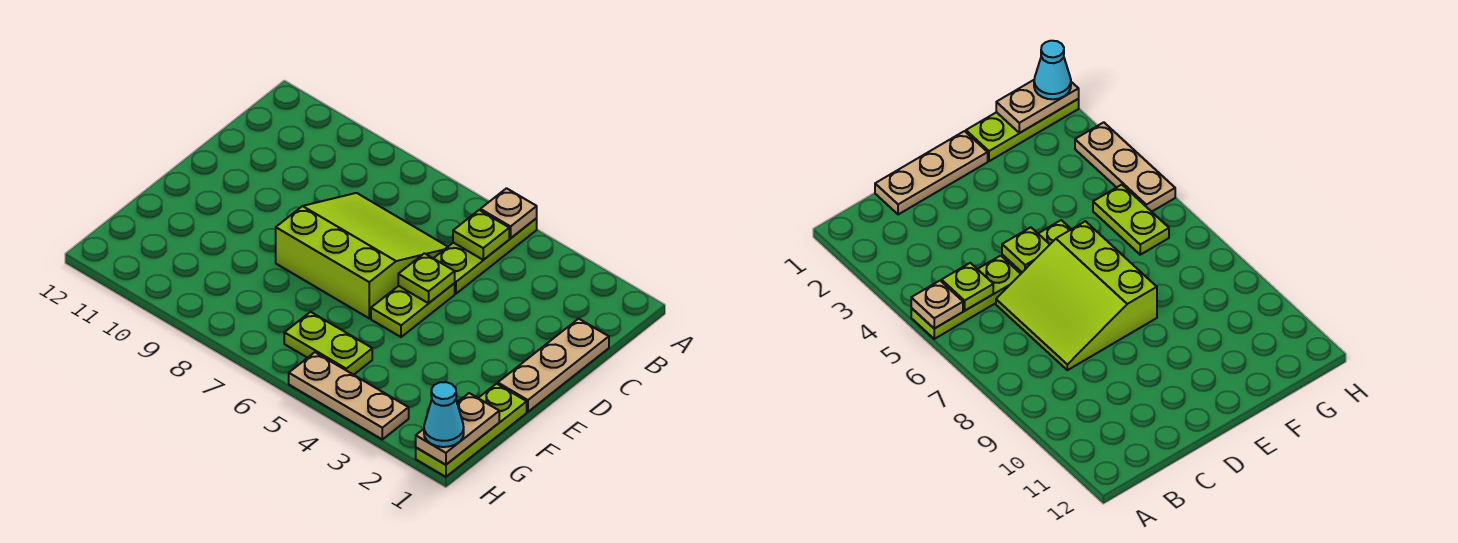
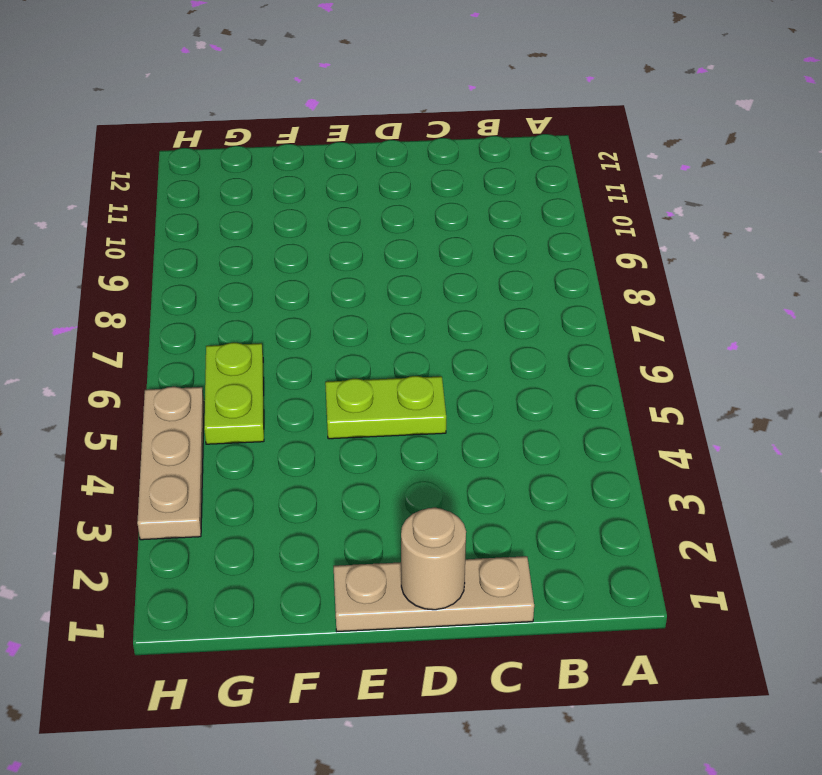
tan round brick D1 level 2 -> none
none -> lime plate A5:C5 level 1
none -> lime slope C6:E8 level 1 top E
none -> lime plate F1:H1 level 1

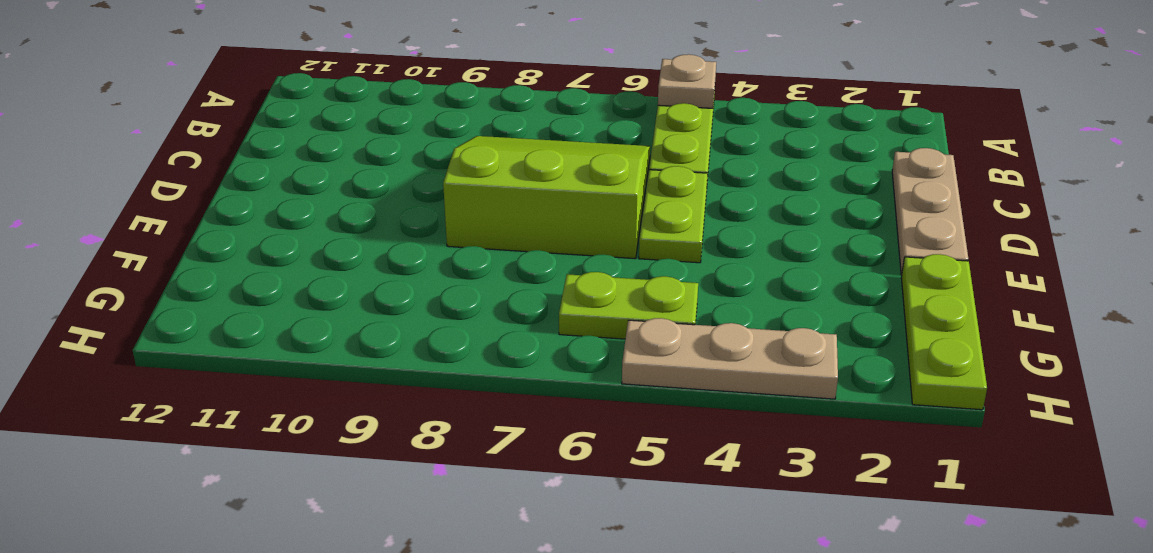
none -> lime plate B5 level 2
none -> lime plate D5 level 2
none -> tan plate G1:H1 level 2

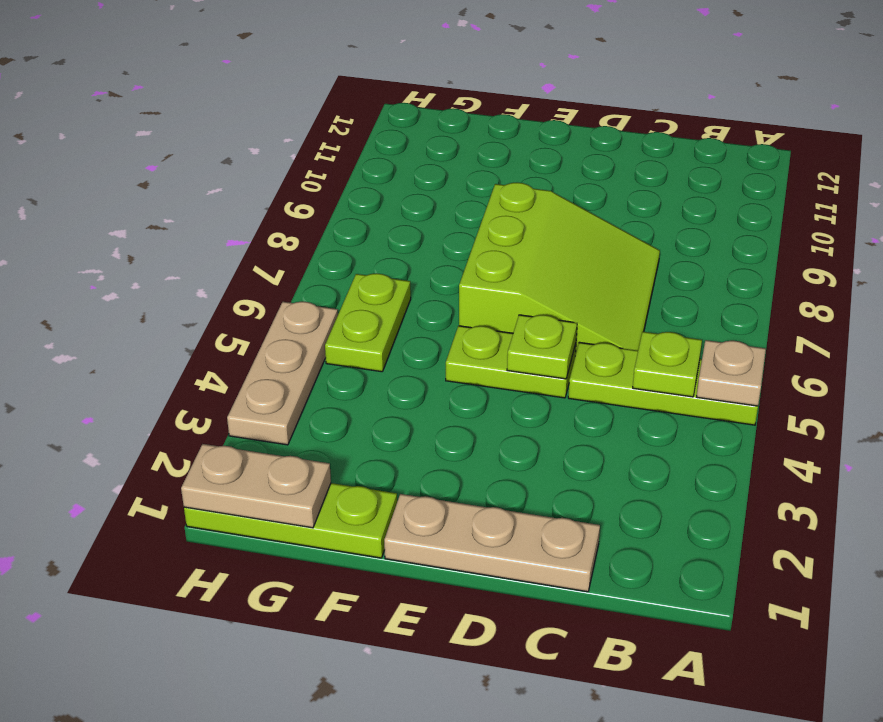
none -> cyan cone H1 level 3

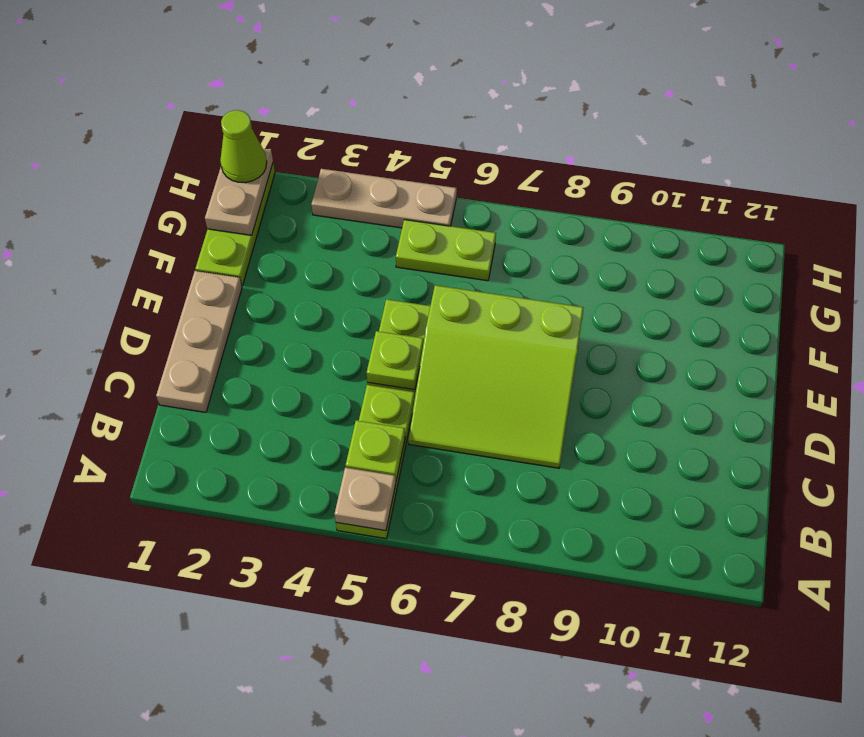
lime cone H1 level 3 -> cyan cone H1 level 3

